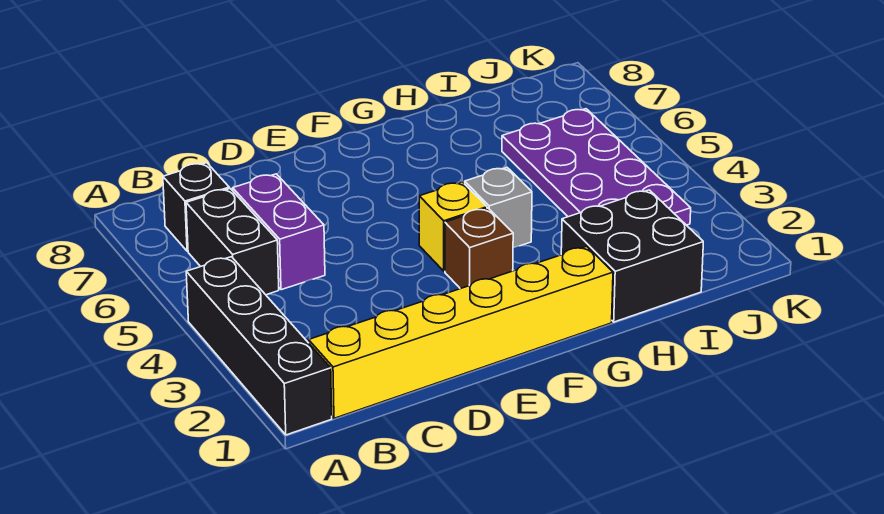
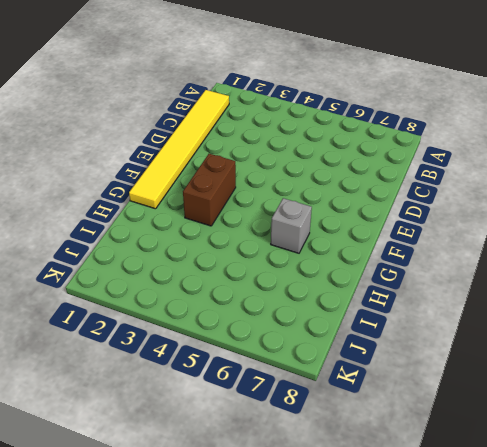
yellow tile B1:G1 level 1 -> yellow brick B1:G1 level 1
brown brick F3:G3 level 1 -> brown brick F3 level 1
grey brick G6 level 1 -> grey brick G4 level 1
none -> black brick A1:A4 level 1
none -> black brick B5:B6 level 1

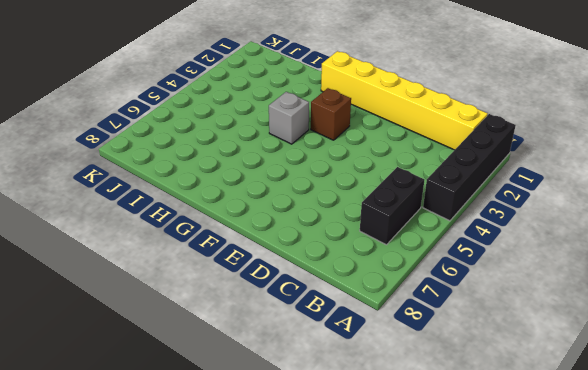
none -> black brick B7 level 1
none -> purple brick C5:C6 level 1

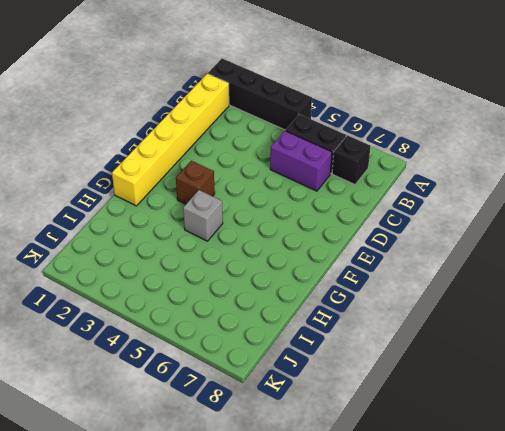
none -> yellow brick F4 level 1
none -> black brick H1:I2 level 1

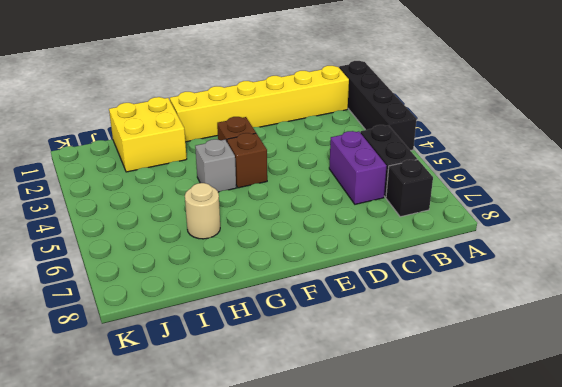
brown brick F4 level 1 -> yellow brick F4 level 1
yellow brick H1:I2 level 1 -> black brick H1:I2 level 1
tan round brick H6 level 1 -> none
none -> purple plate I3:J6 level 1

